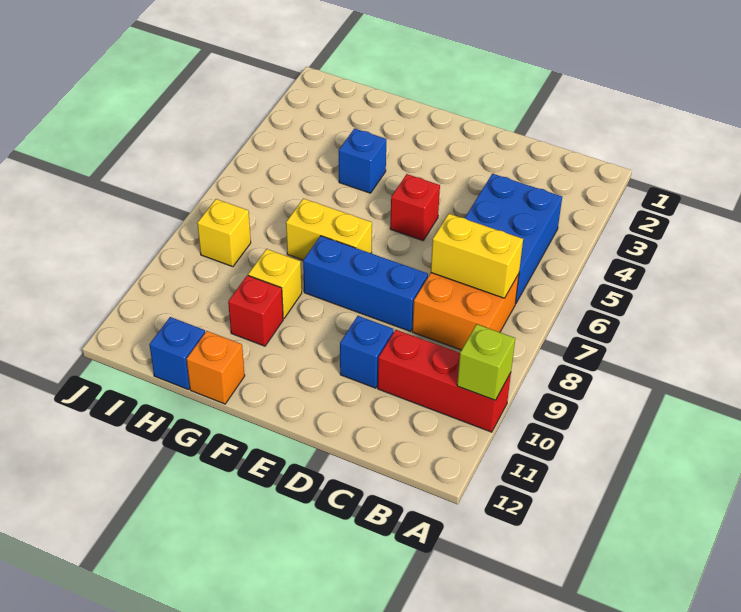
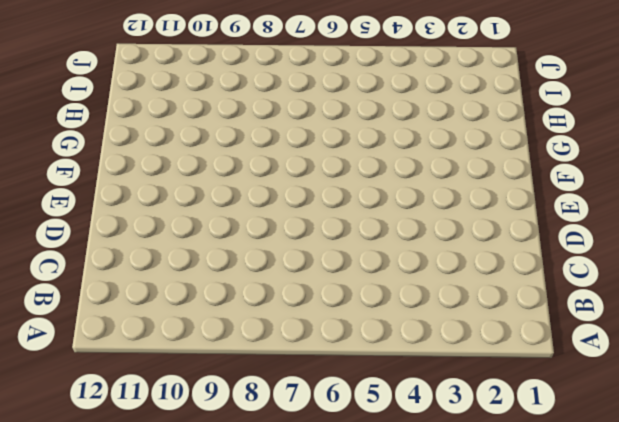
none -> red brick A10:C10 level 1
none -> blue brick B4:C6 level 1
none -> orange brick B7:C8 level 1

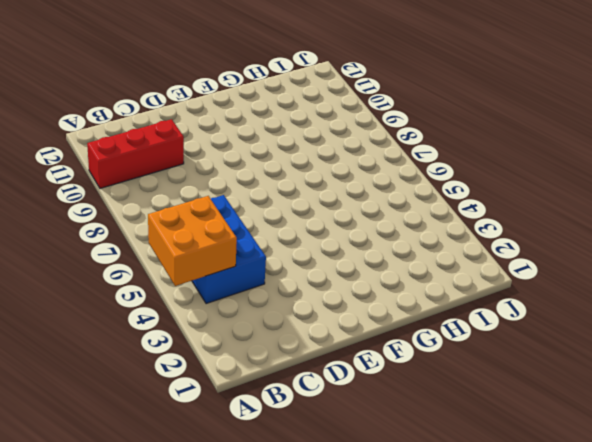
orange brick A4:B5 level 2 -> orange brick B7:C8 level 1
none -> blue brick D8:F8 level 1
none -> blue brick D10 level 1
none -> red brick E5 level 1

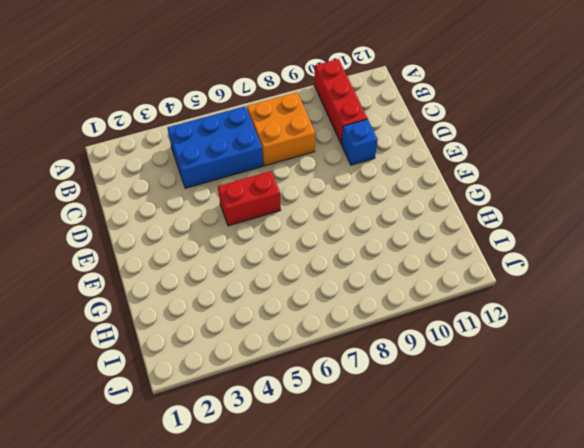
red brick E5:E6 level 1 -> red brick E5 level 1
none -> blue brick D8:F8 level 1
none -> yellow brick F7:G7 level 1
none -> blue brick G4 level 1

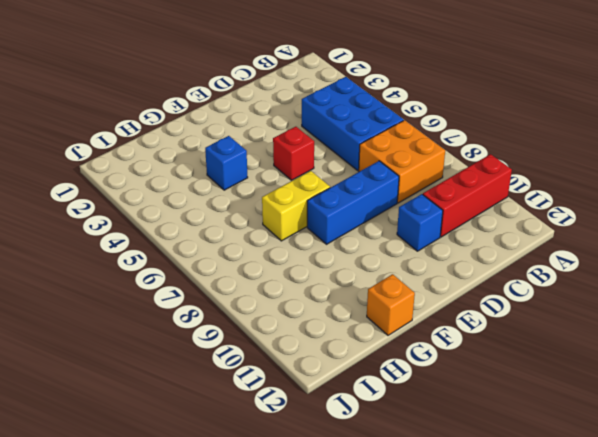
none -> yellow brick G9 level 1
none -> red brick G10 level 1
none -> blue brick H12 level 1

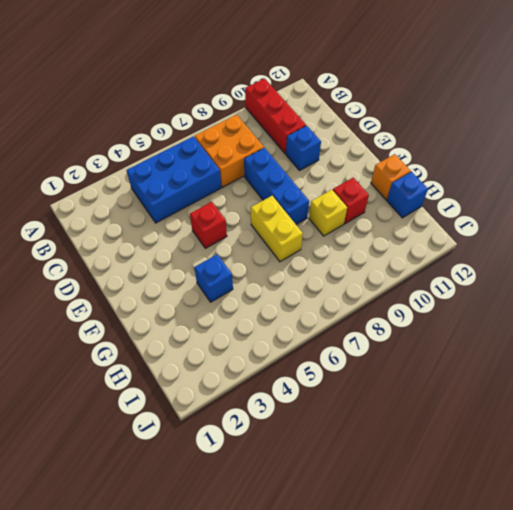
none -> yellow brick I8 level 1
none -> lime brick A10 level 2
none -> yellow brick B7:C7 level 2

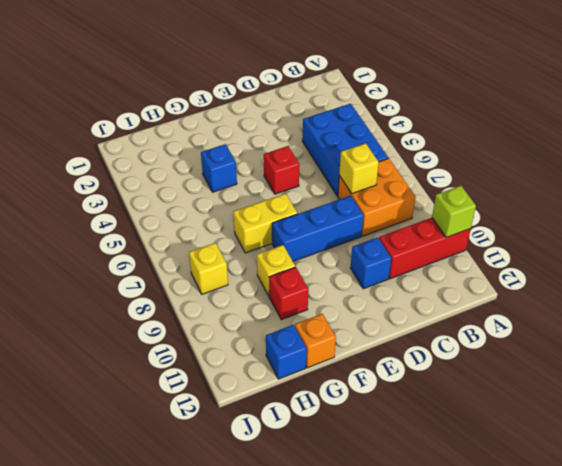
yellow brick C7 level 2 -> yellow brick B7:C7 level 2

